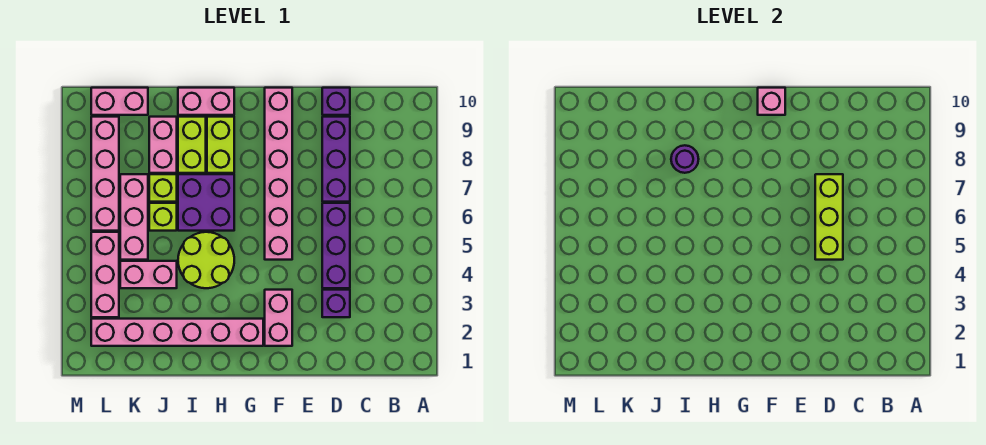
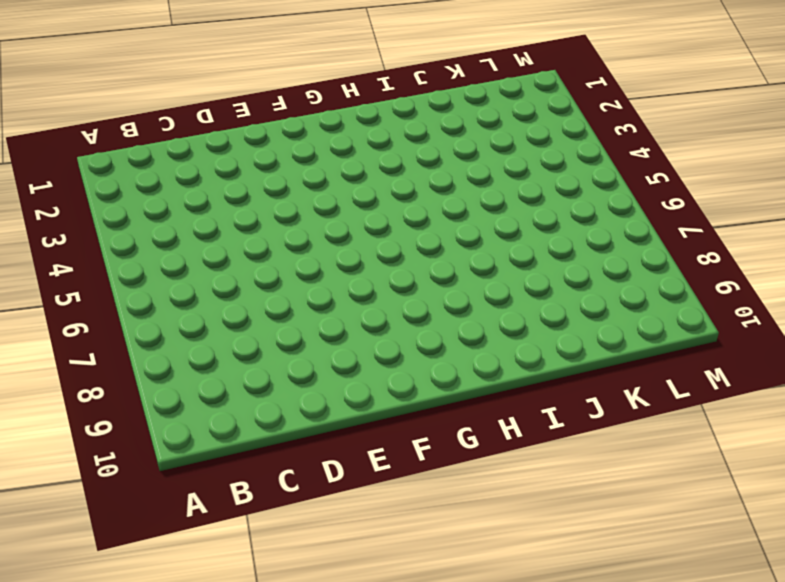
none -> purple brick D3 level 1
none -> purple brick D4:D6 level 1
none -> purple brick D7:D9 level 1

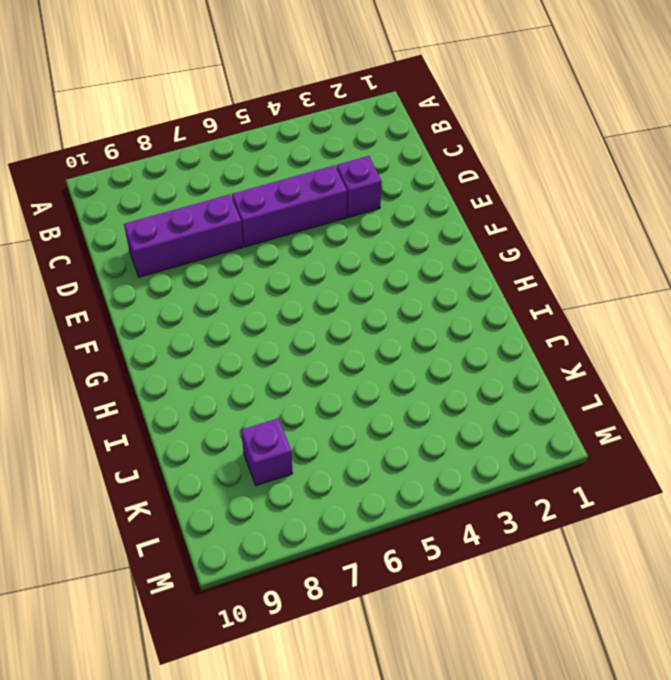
purple brick K8 level 1 -> purple brick D10 level 1
none -> pink brick F2:F3 level 1
none -> pink brick F5:F10 level 1
none -> pink brick G2:L2 level 1

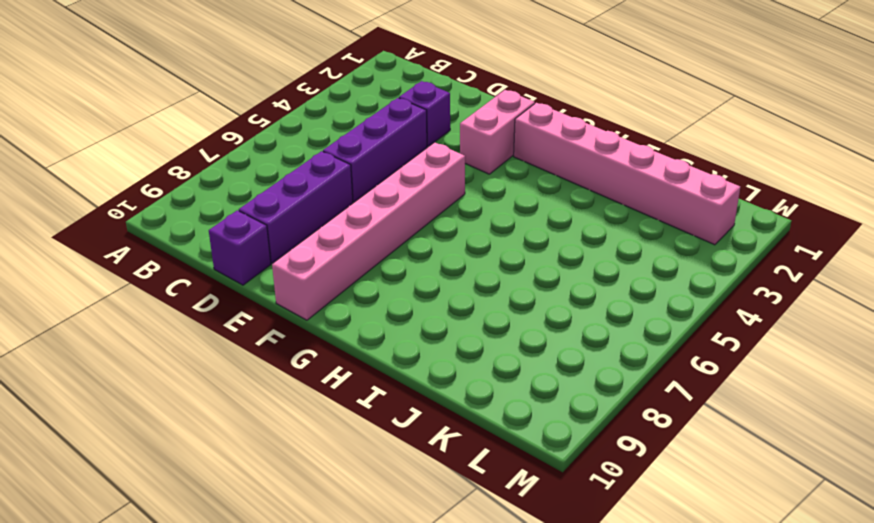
none -> lime round brick H4:I5 level 1
none -> purple brick H6:I7 level 1
none -> lime brick H8:H9 level 1

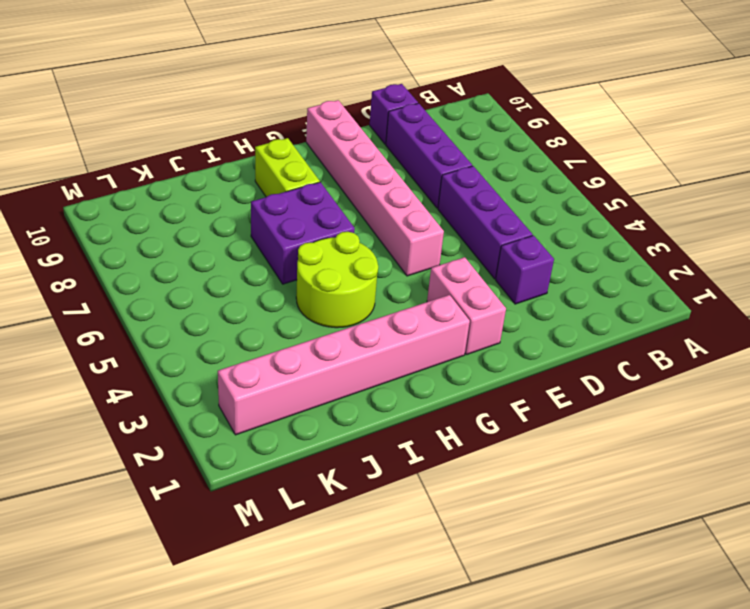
none -> pink brick H10:I10 level 1
none -> lime brick I8:I9 level 1
none -> pink brick J4:K4 level 1

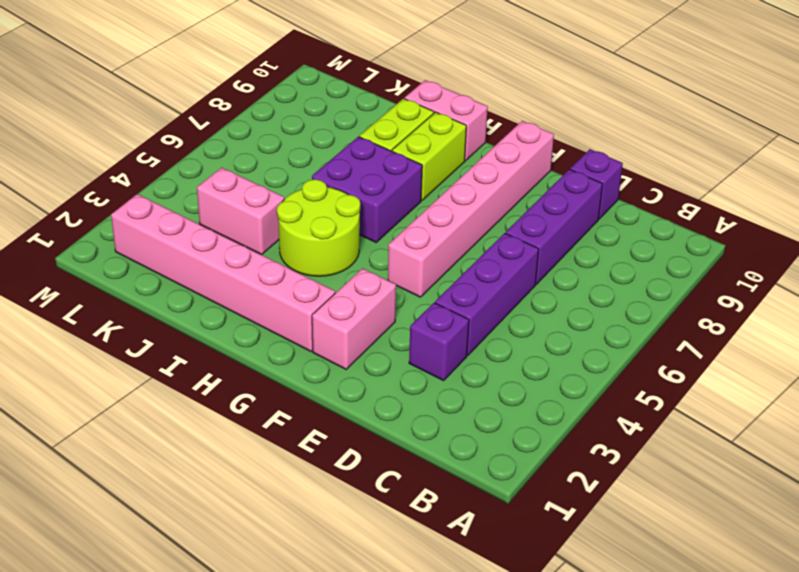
none -> lime brick J6 level 1
none -> lime brick J7 level 1
none -> pink brick J8:J9 level 1

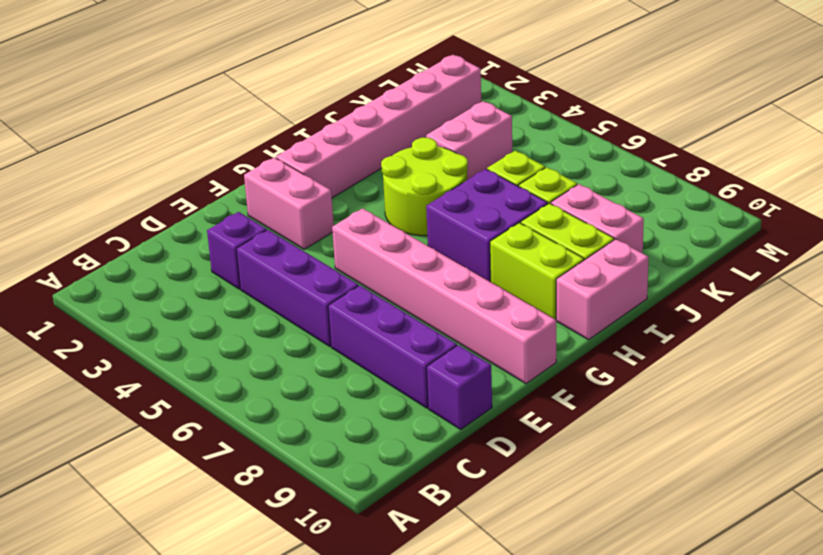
none -> pink brick K5:K7 level 1
none -> pink brick K10:L10 level 1
none -> pink brick L3:L5 level 1

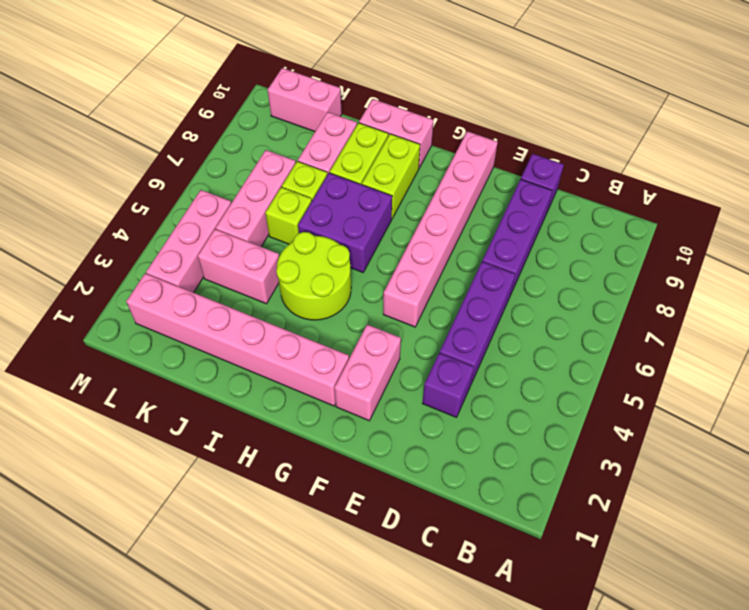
none -> pink brick L6:L9 level 1
none -> lime brick D5:D7 level 2
none -> pink brick F10 level 2

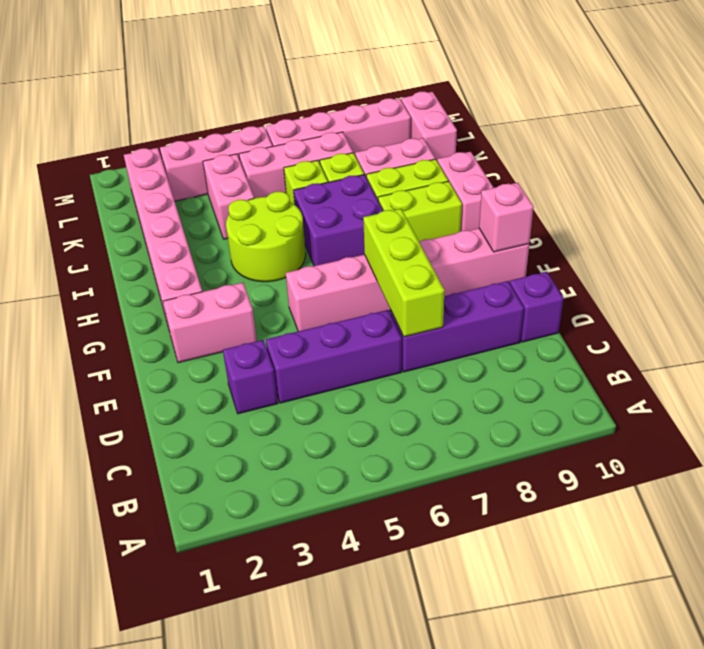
lime brick D7:F7 level 2 -> lime brick D5:D7 level 2
none -> purple round brick I8 level 2

